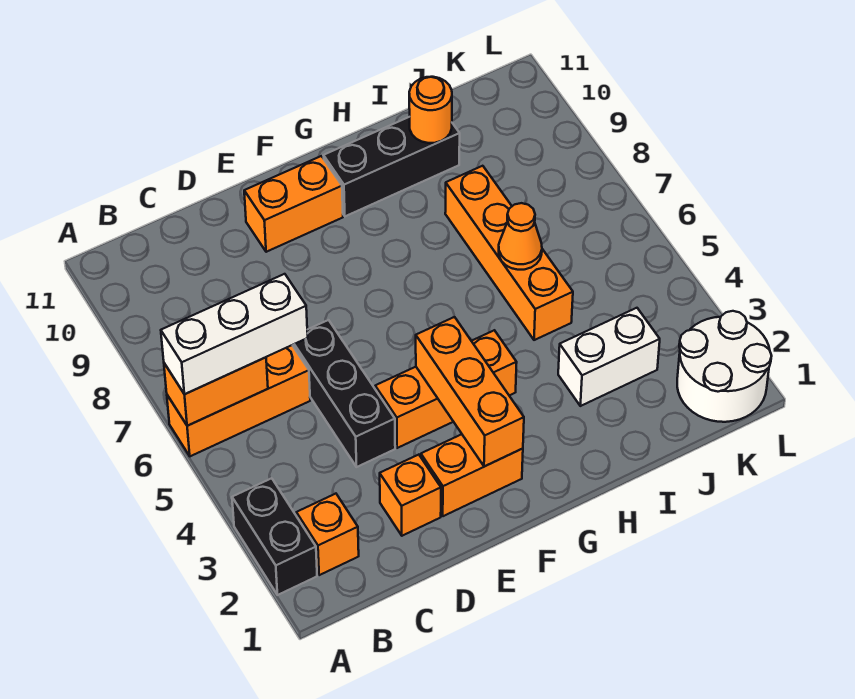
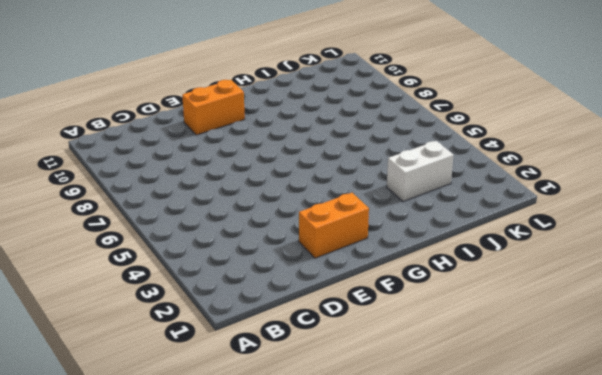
none -> black brick A2:A3 level 1
none -> orange brick A6:C6 level 1
none -> orange brick B2 level 1

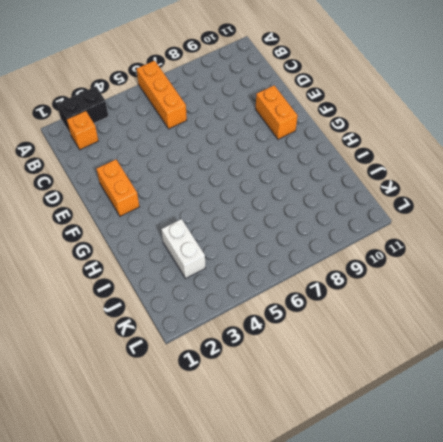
none -> orange brick D2 level 1
none -> black brick D4:D6 level 1
none -> orange brick E4:G4 level 1

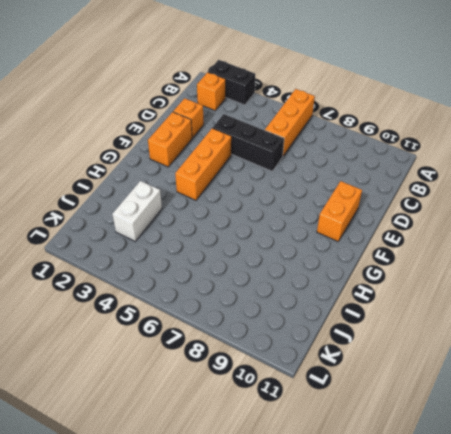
none -> black brick G10:I10 level 1
none -> orange brick I5:I8 level 1
none -> white round brick K1:L2 level 1

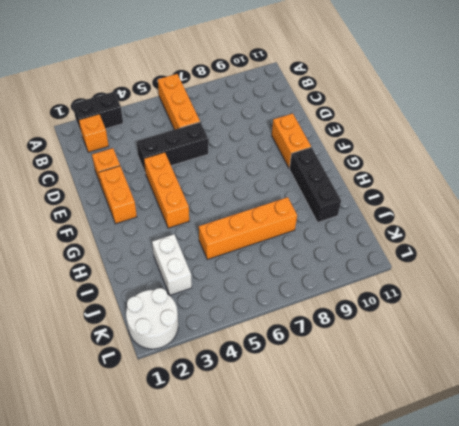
none -> orange brick A6:B6 level 2
none -> orange brick F2:F4 level 2
none -> orange cone I6 level 2

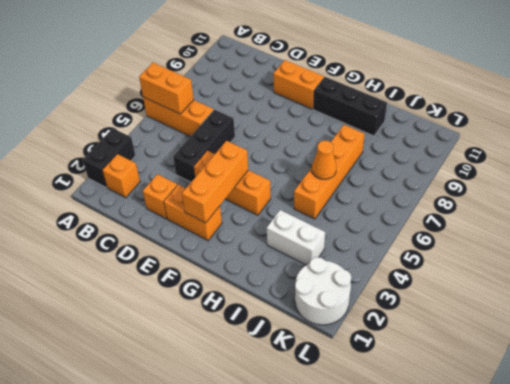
none -> orange round brick I10 level 2
none -> white brick A6:C6 level 3

